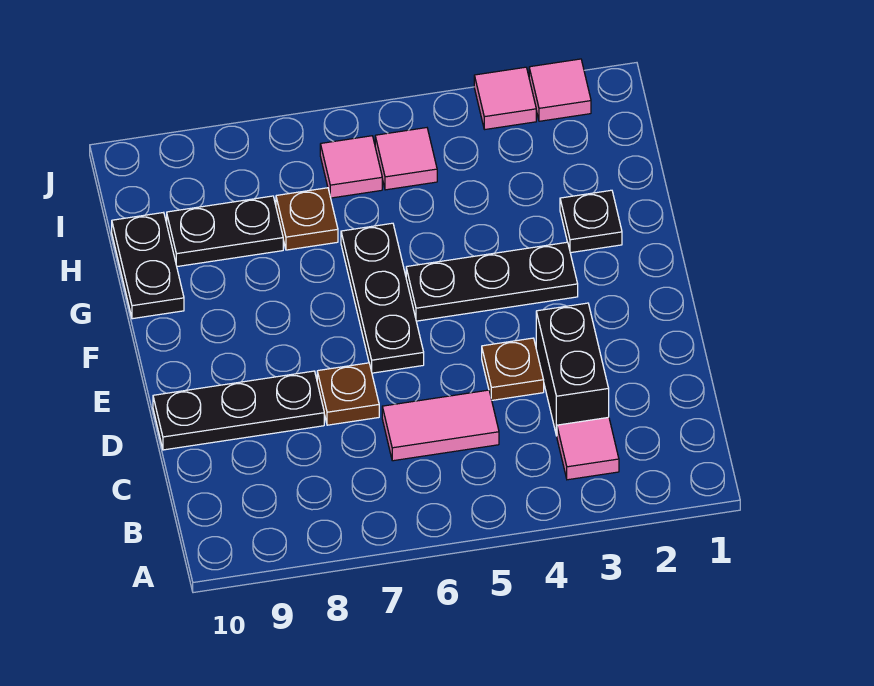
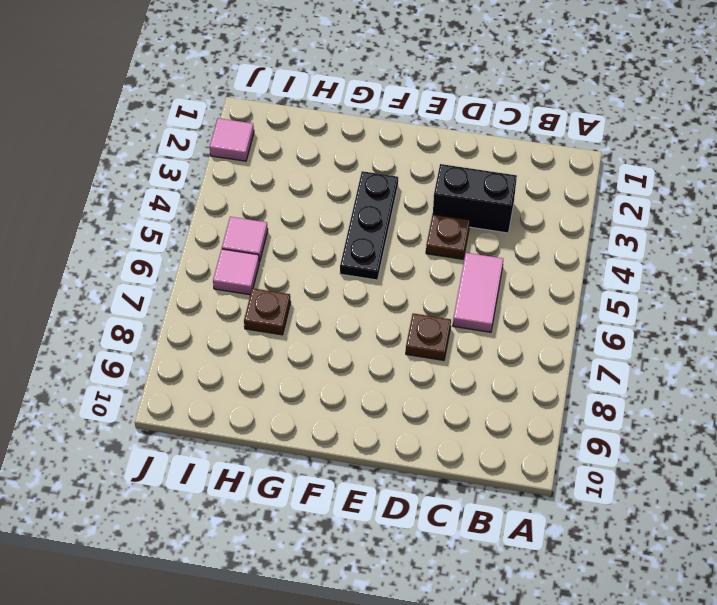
none -> pink tile B3 level 1
none -> black plate D8:D10 level 1
none -> black plate E6:G6 level 1

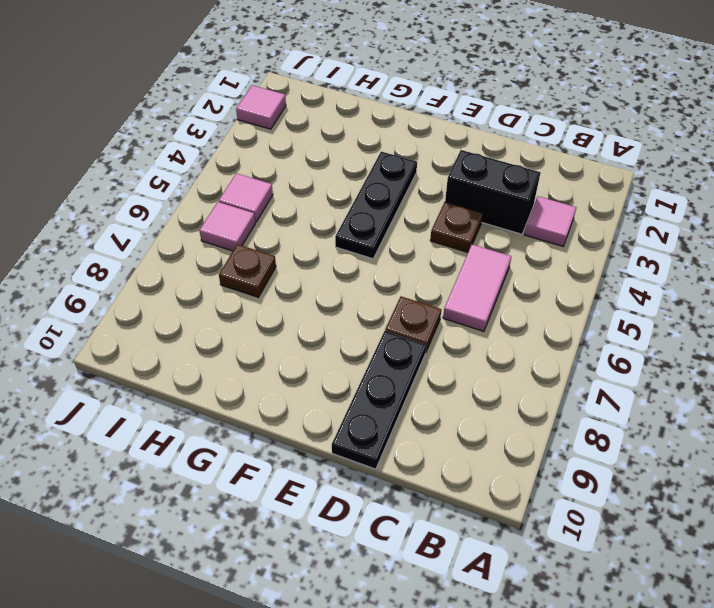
none -> black plate E6:G6 level 1
none -> black plate G2 level 1
none -> black plate G10:H10 level 1

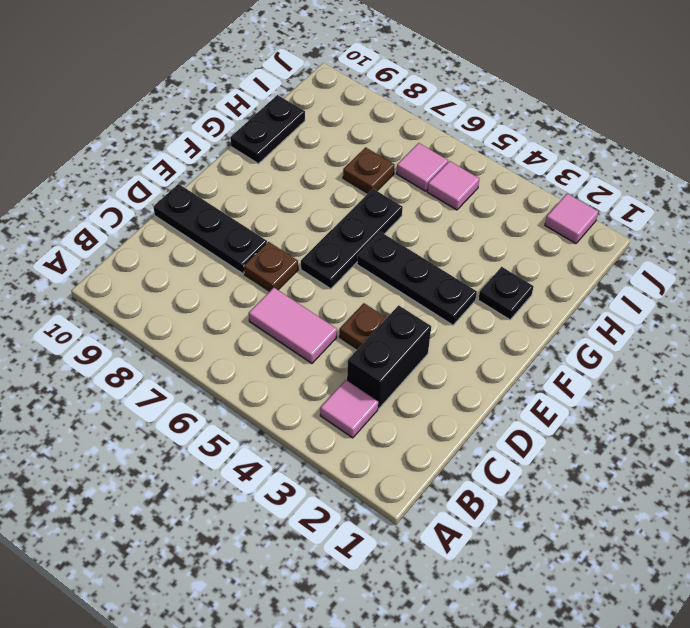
none -> black plate H8:H9 level 1
none -> pink tile J3 level 1

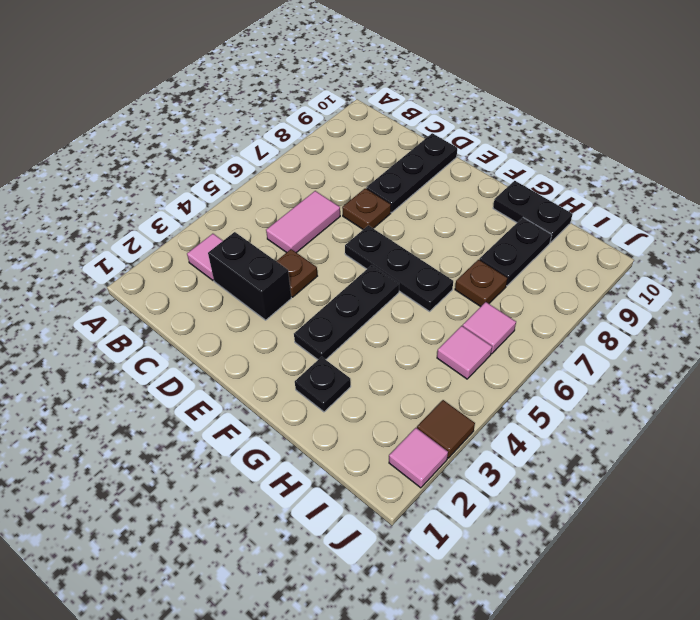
brown tile J3 level 1 -> pink tile J3 level 1

